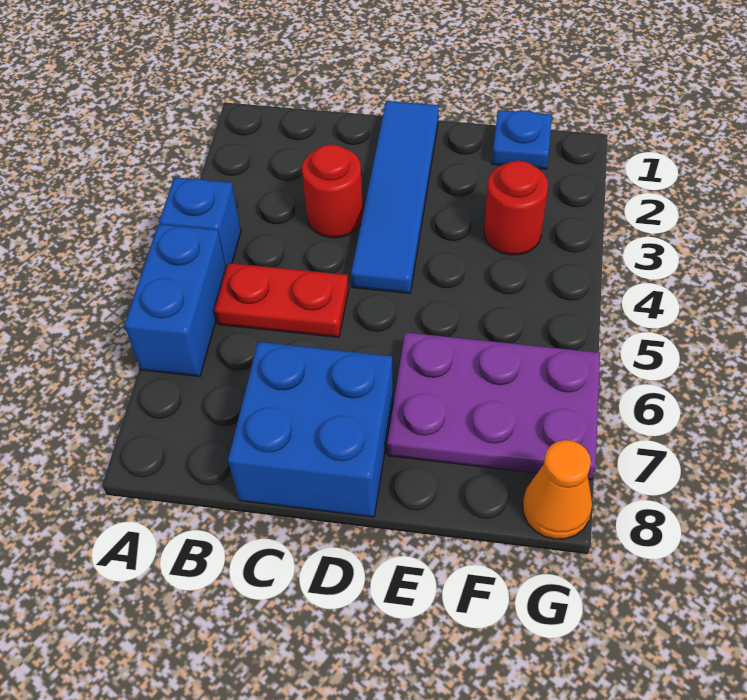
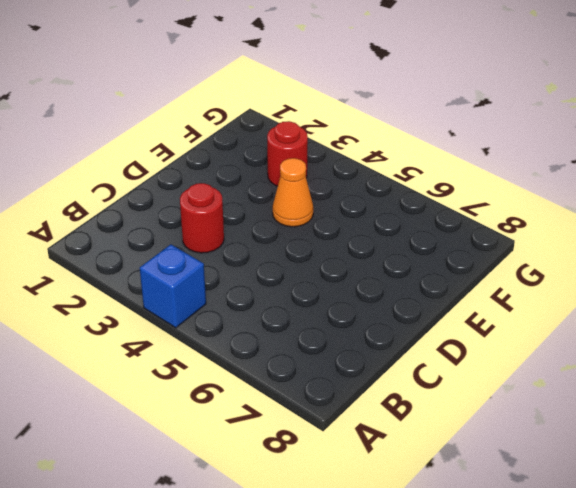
orange cone E4 level 1 -> orange cone G8 level 1
none -> blue brick A5:A6 level 1
none -> red plate B5:C5 level 1

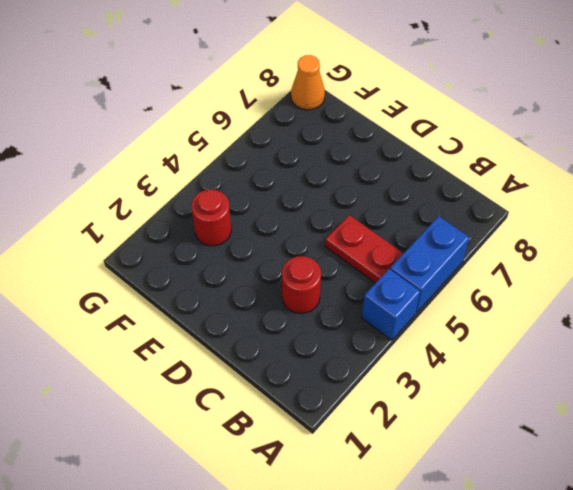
none -> blue brick C7:D8 level 1
none -> blue tile D1:D4 level 1

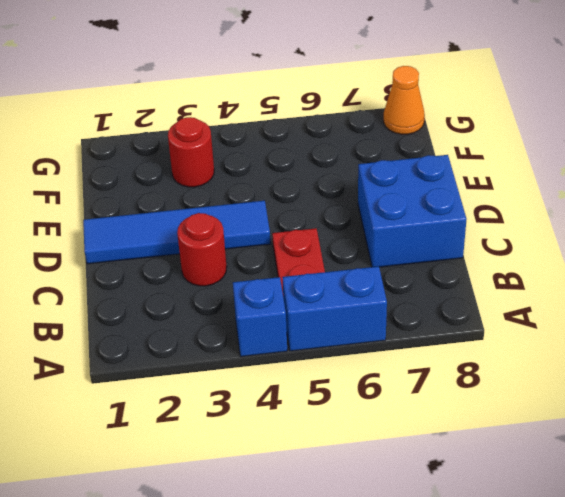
none -> purple plate E6:G7 level 1
none -> blue plate F1 level 1

